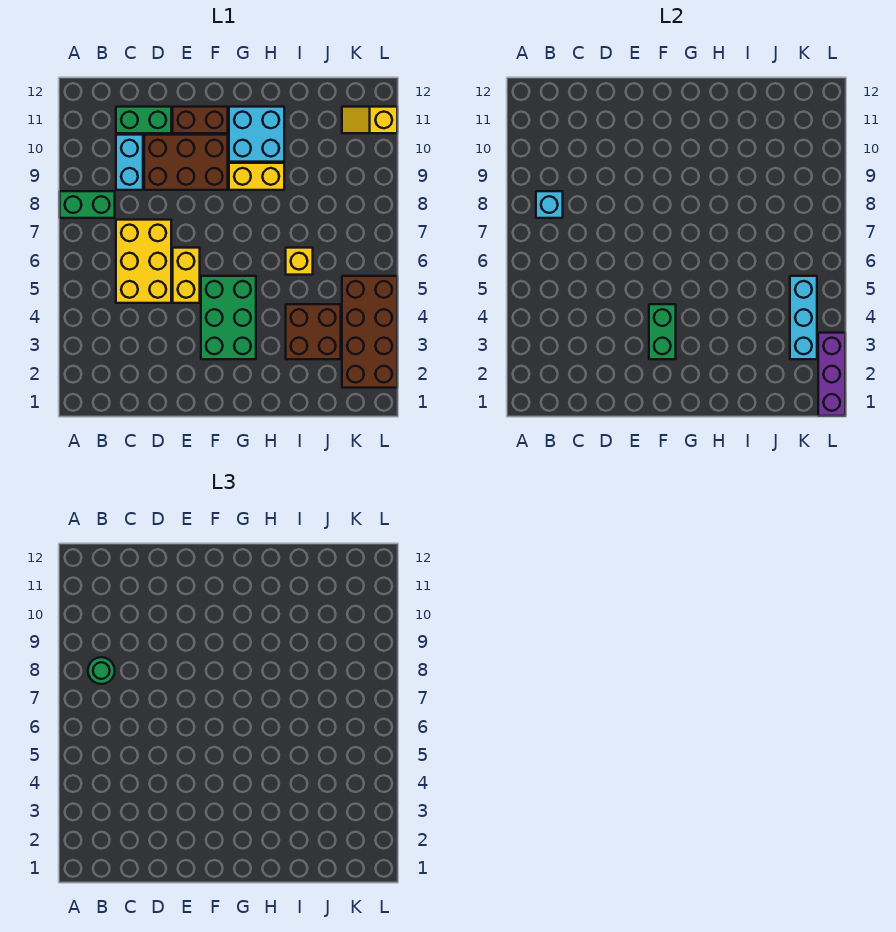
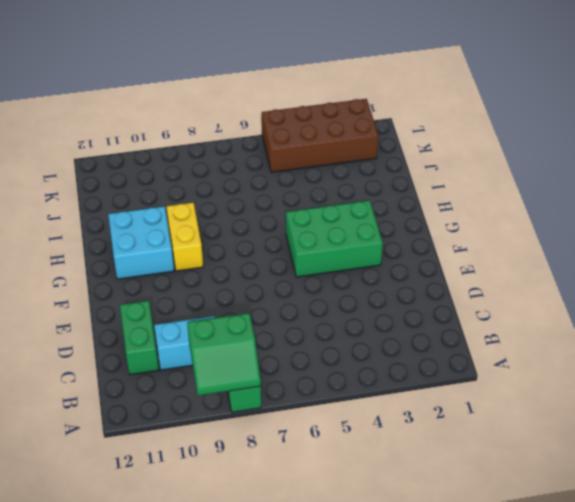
green slope A8:B9 level 2 top B -> cyan brick B8 level 2
none -> yellow brick C5:D7 level 1
none -> brown brick D9:F10 level 1
none -> yellow brick E5:E6 level 1

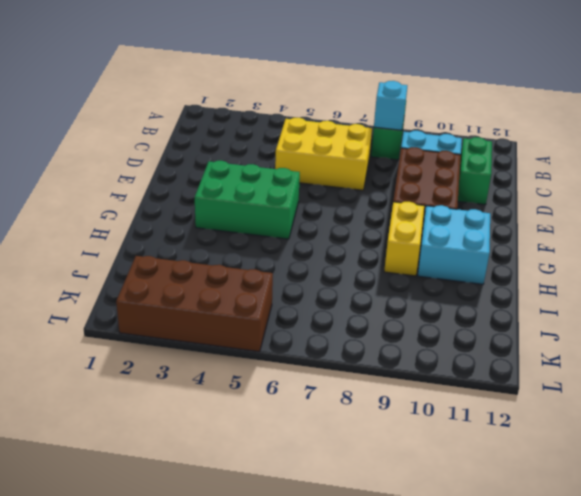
none -> yellow brick E5:E6 level 1
none -> brown brick E11:F11 level 1
none -> brown brick I3:J4 level 1

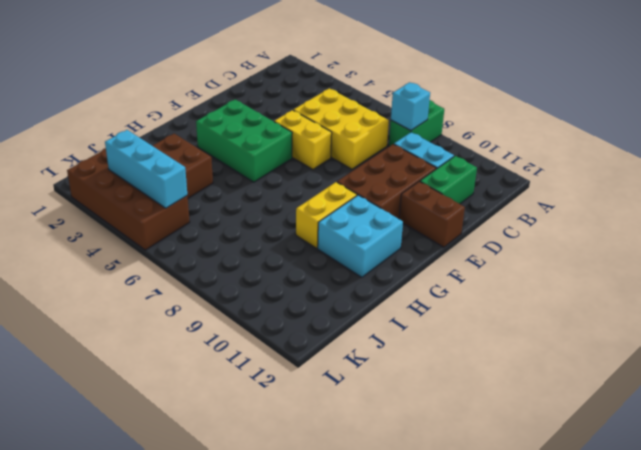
brown brick E11:E12 level 1 -> brown brick E11:F11 level 1
none -> yellow brick I6 level 1
none -> yellow slope K11:L11 level 1 top L
none -> green brick F3:F4 level 2

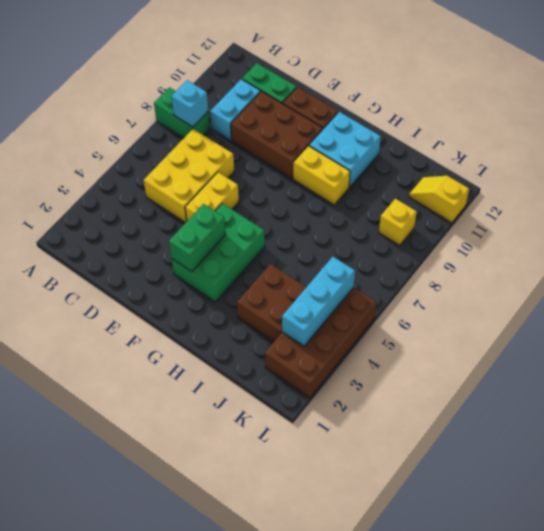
yellow brick K9 level 1 -> yellow brick I6 level 1
none -> purple brick L1:L3 level 2
none -> green round brick B8 level 3

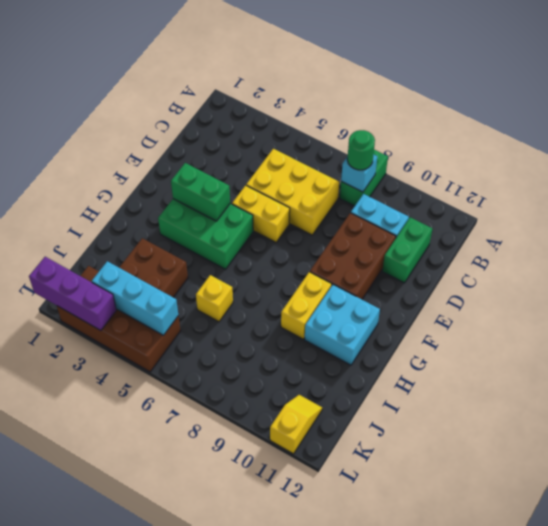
none -> brown brick E11:F11 level 1

